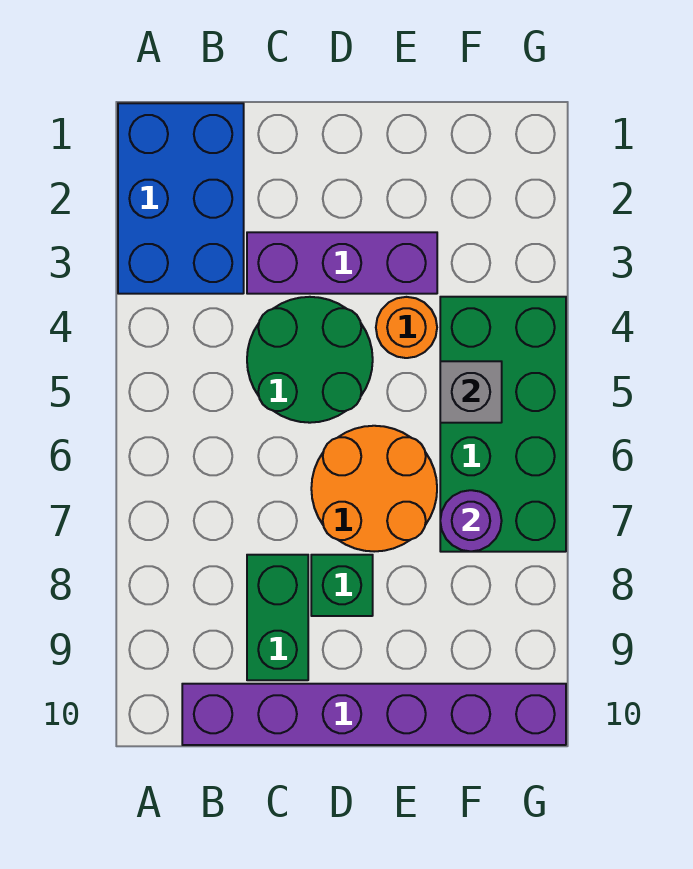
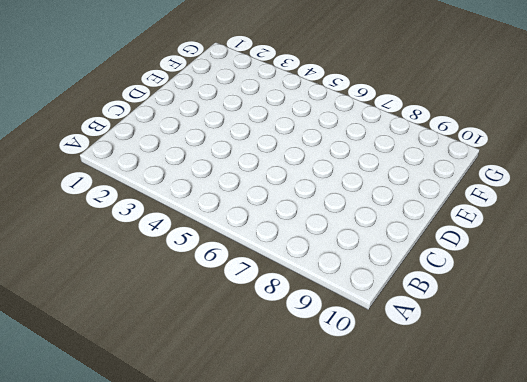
none -> blue brick A1:B3 level 1
none -> purple brick B10:G10 level 1

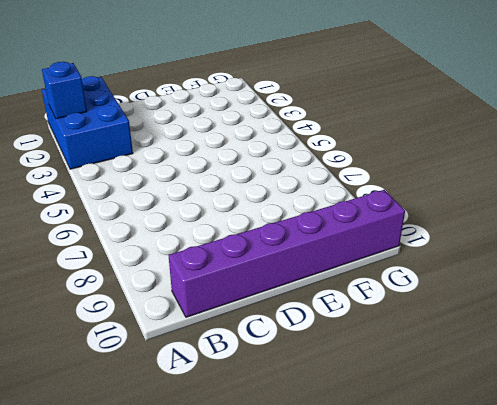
blue brick A2 level 2 -> none
none -> purple brick C3:E3 level 1
none -> green round brick C4:D5 level 1

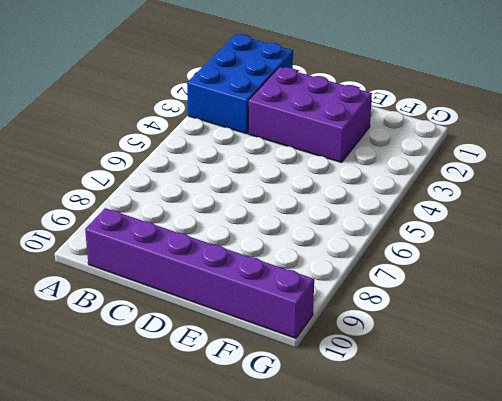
purple brick C2:E3 level 1 -> purple brick C3:E3 level 1
none -> green round brick C4:D5 level 1
none -> green brick C8:C9 level 1

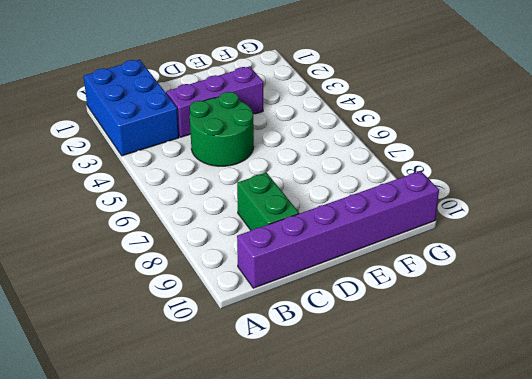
none -> orange round brick D6:E7 level 1
none -> green brick D8 level 1

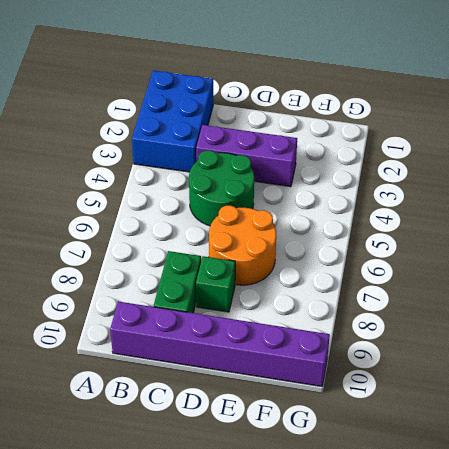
none -> orange round brick E4 level 1
none -> green brick F4:G7 level 1

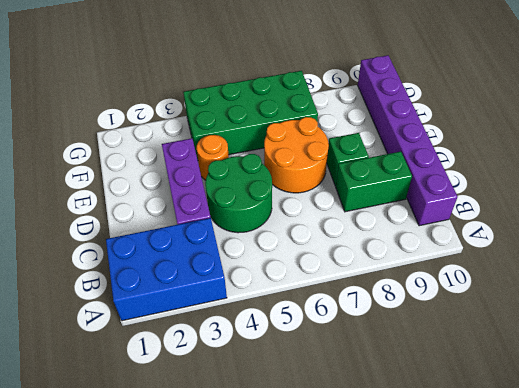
none -> grey brick F5 level 2
none -> purple round brick F7 level 2

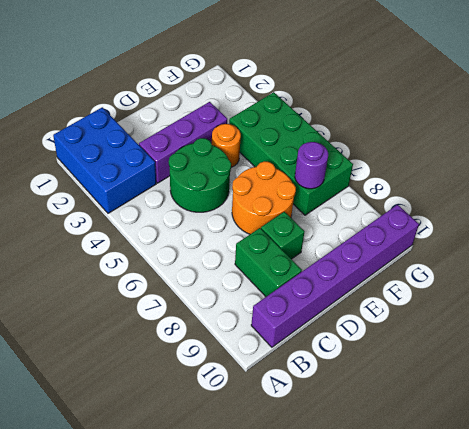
none -> grey brick F5 level 2

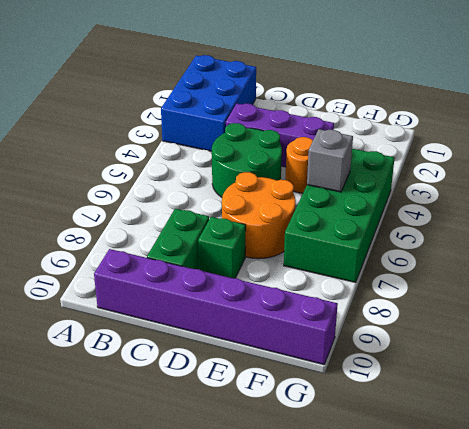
none -> purple round brick F7 level 2

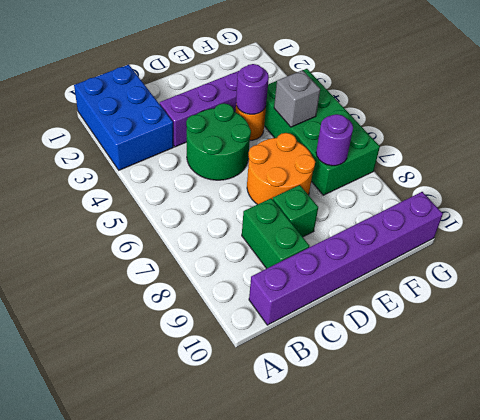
purple round brick E4 level 2 -> none

